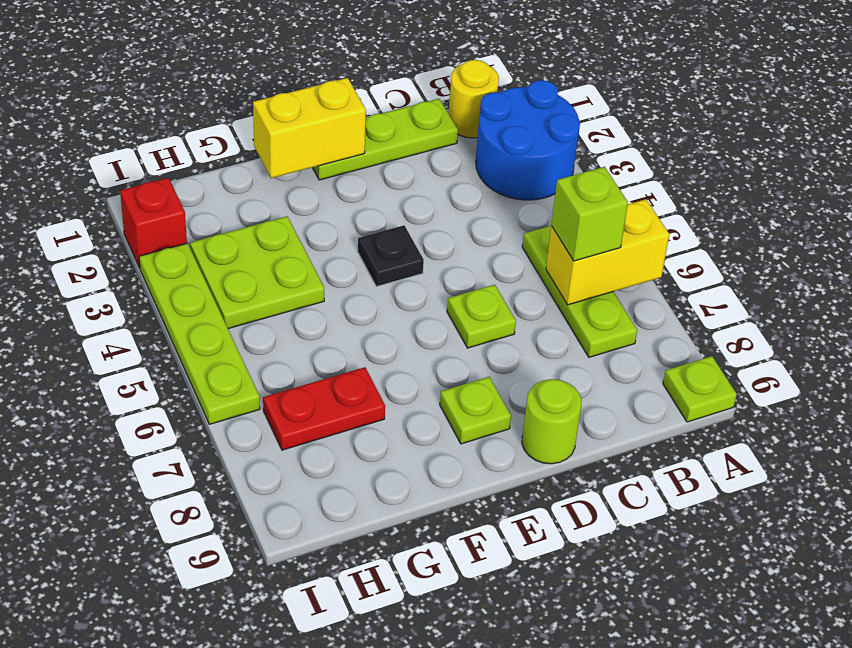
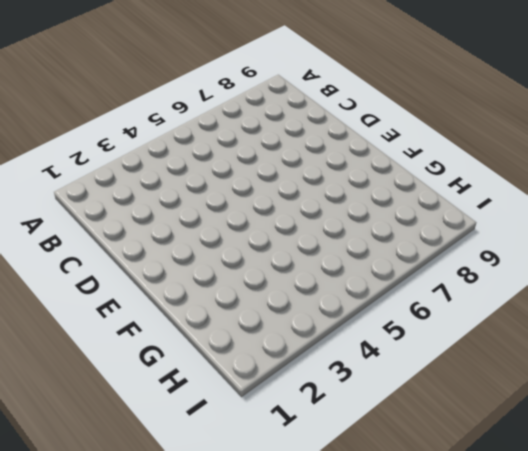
none -> blue round brick A2:B3 level 1
none -> lime plate A9 level 1
none -> yellow round brick B1 level 1

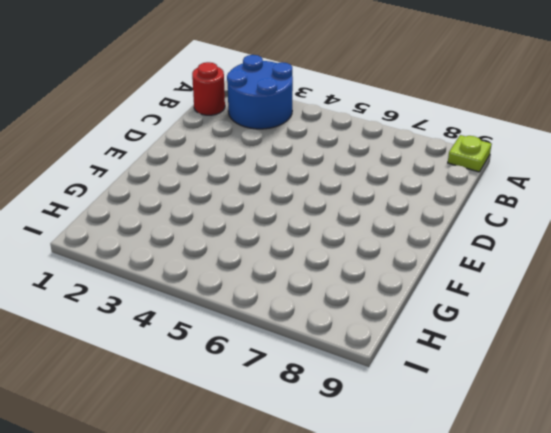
red round brick B1 level 1 -> yellow round brick B1 level 1
none -> lime plate B5:B7 level 1
none -> lime plate C1:E1 level 1
none -> lime plate D6 level 1

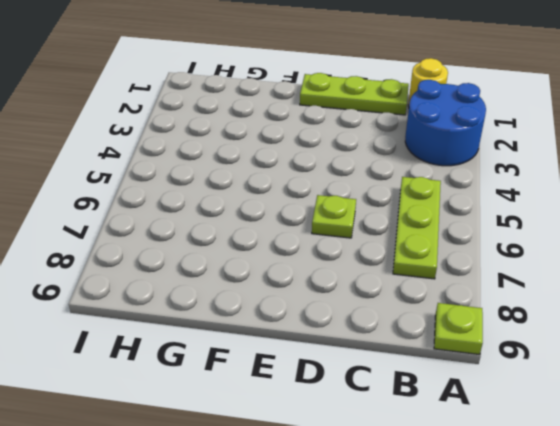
none -> lime round brick D9 level 1
none -> black plate E4 level 1
none -> lime plate E8 level 1

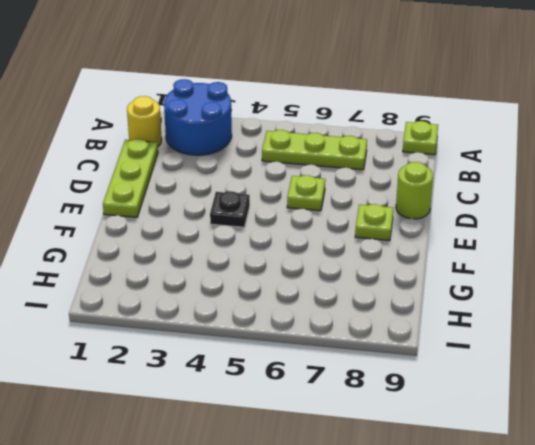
none -> lime plate G3:H4 level 1
none -> red plate G7:H7 level 1
none -> red brick I2 level 1

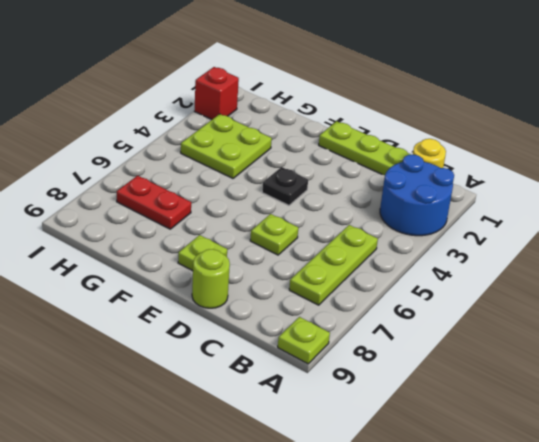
none -> lime plate I3:I6 level 1
none -> yellow brick A6:B6 level 2
none -> yellow brick E1:F1 level 2

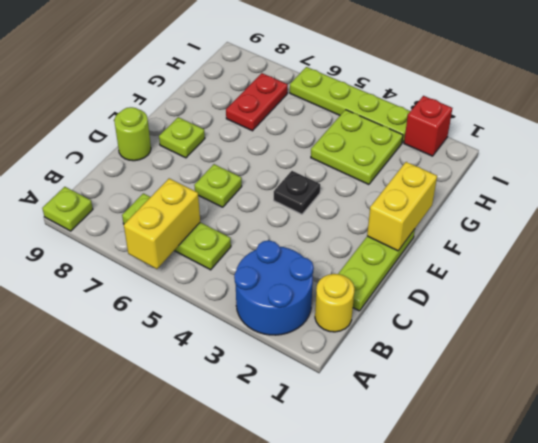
none -> lime brick B6 level 3

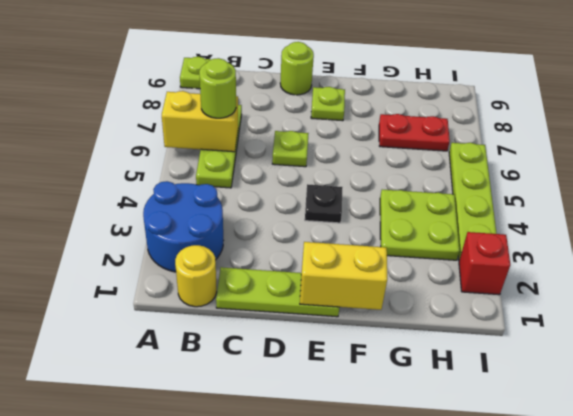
lime round brick B6 level 3 -> lime brick B6 level 3

